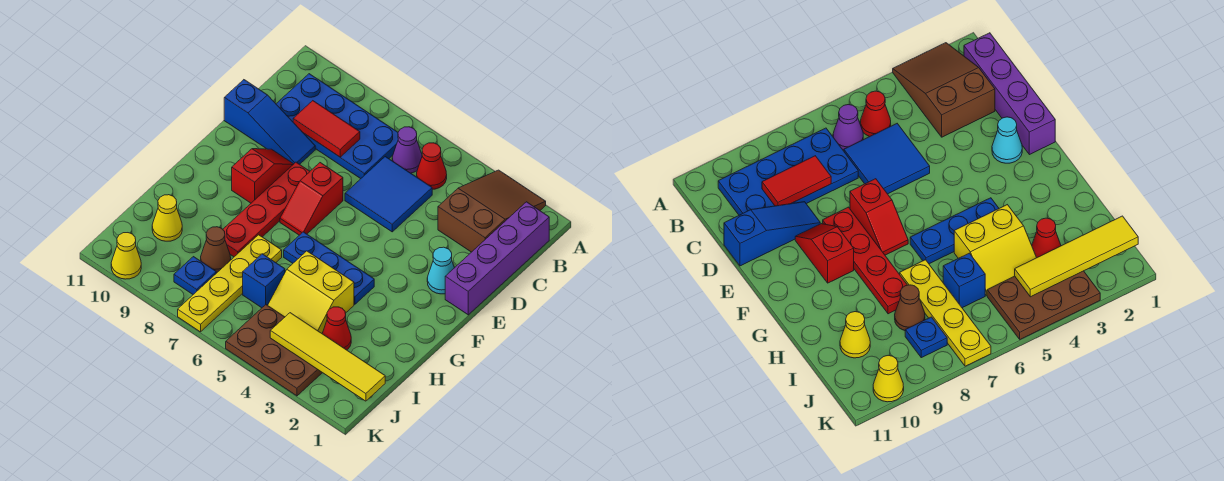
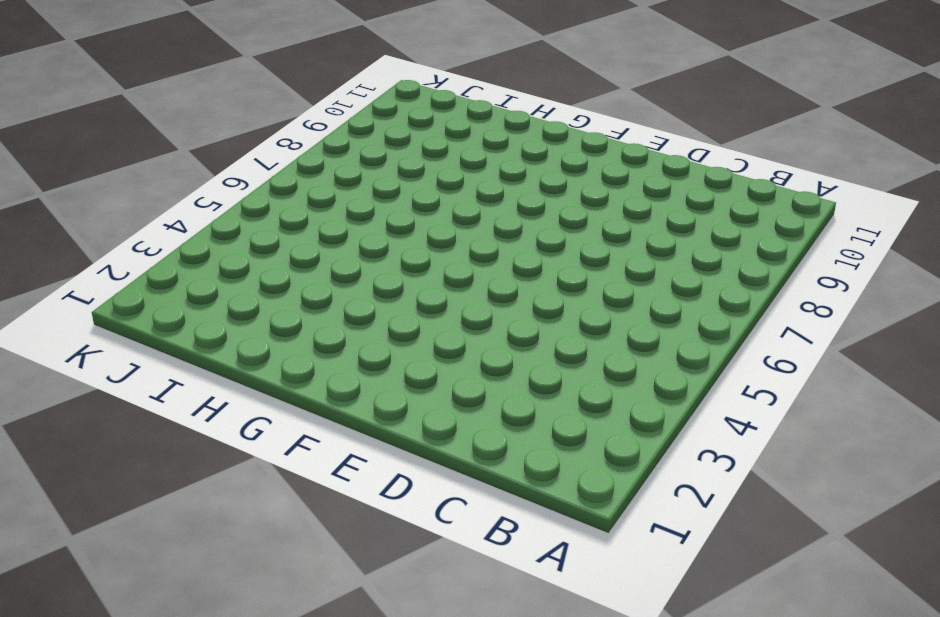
none -> brown slope A2:C3 level 1 top C
none -> purple brick B1:E1 level 1
none -> red cone B5 level 1

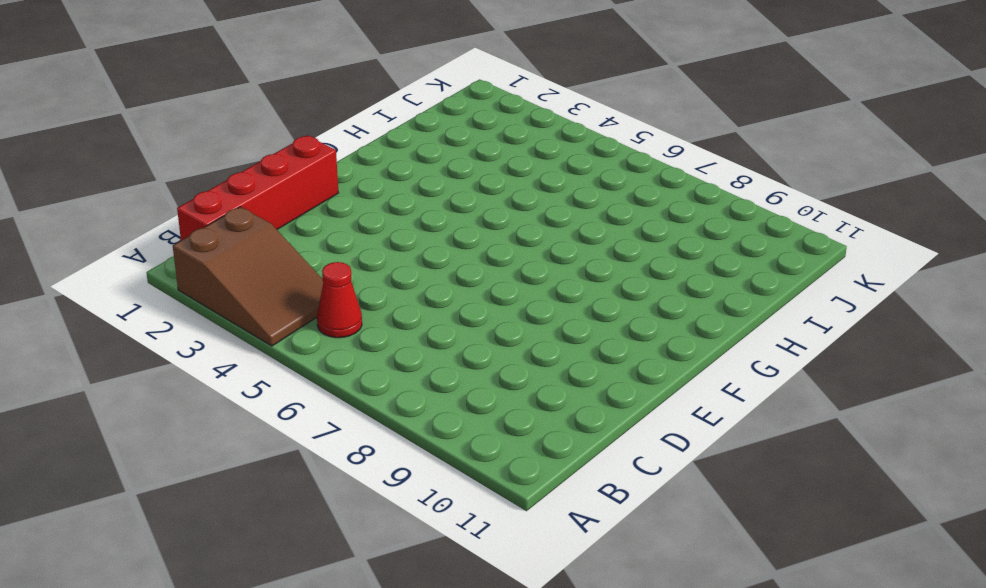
brown slope A2:B4 level 1 top 2 -> brown slope A2:C3 level 1 top C
red brick B1:E1 level 1 -> purple brick B1:E1 level 1
none -> purple cone B6 level 1
none -> blue plate B7:C10 level 1
none -> blue tile C5:D6 level 1

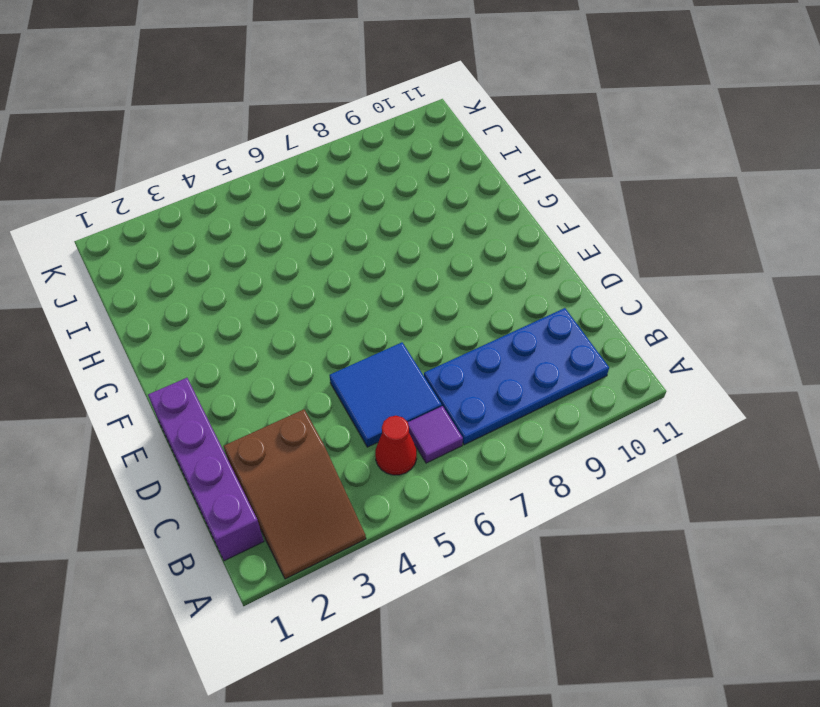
purple tile B6 level 1 -> purple cone B6 level 1
none -> blue slope D9:D11 level 1 top 11
none -> cyan cone E2 level 1
none -> red slope E7:F7 level 1 top E

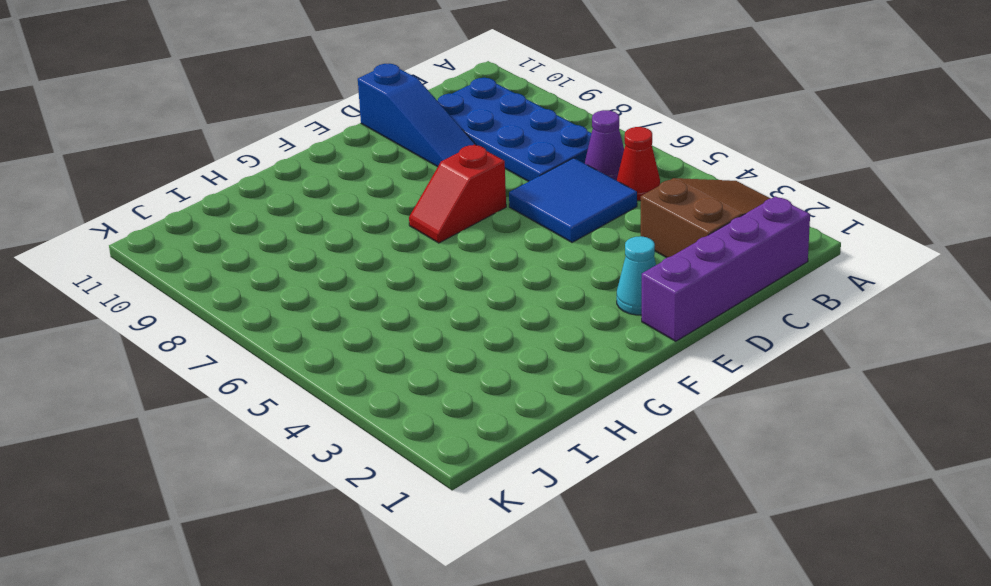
none -> red plate E8:H8 level 1
none -> red slope E9:F9 level 1 top F
none -> blue plate G4:G6 level 1

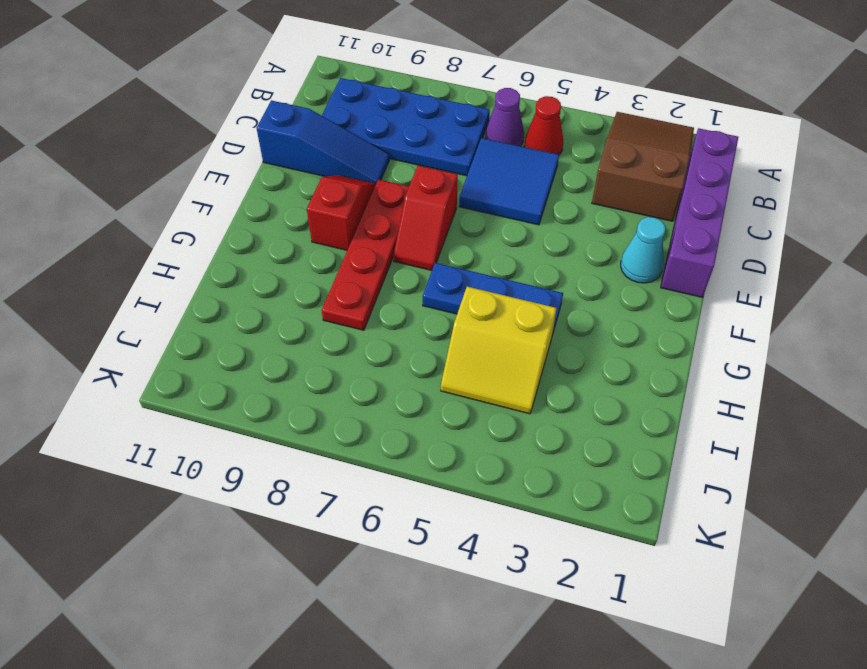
none -> yellow plate H7:K7 level 1
none -> red cone I3 level 1
none -> blue brick I6 level 1

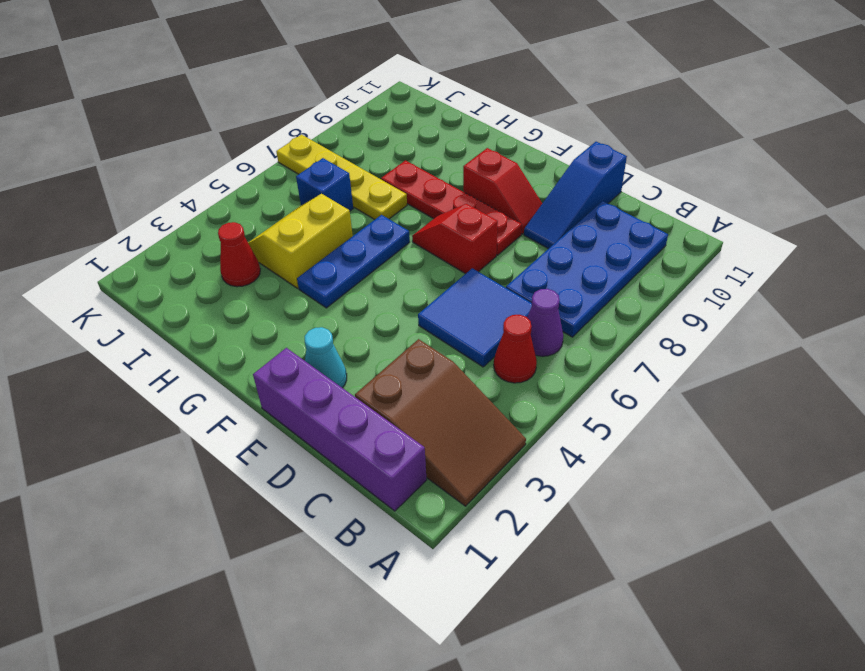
none -> brown cone I8 level 1
none -> yellow cone I10 level 1
none -> brown plate J3:K5 level 1

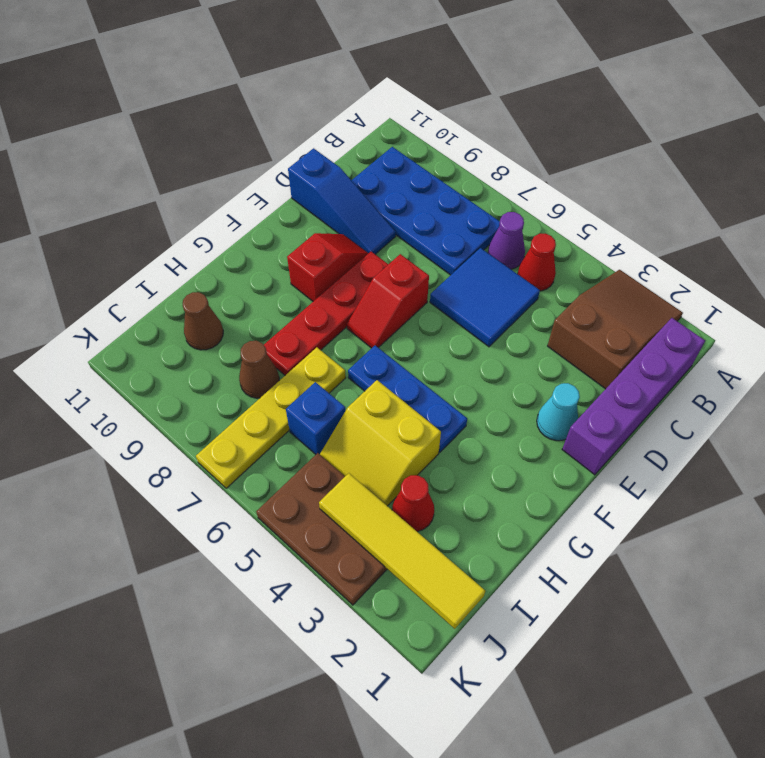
brown cone I10 level 1 -> yellow cone I10 level 1
none -> blue plate J8 level 1
none -> yellow cone K10 level 1
none -> red tile C8:C9 level 2

